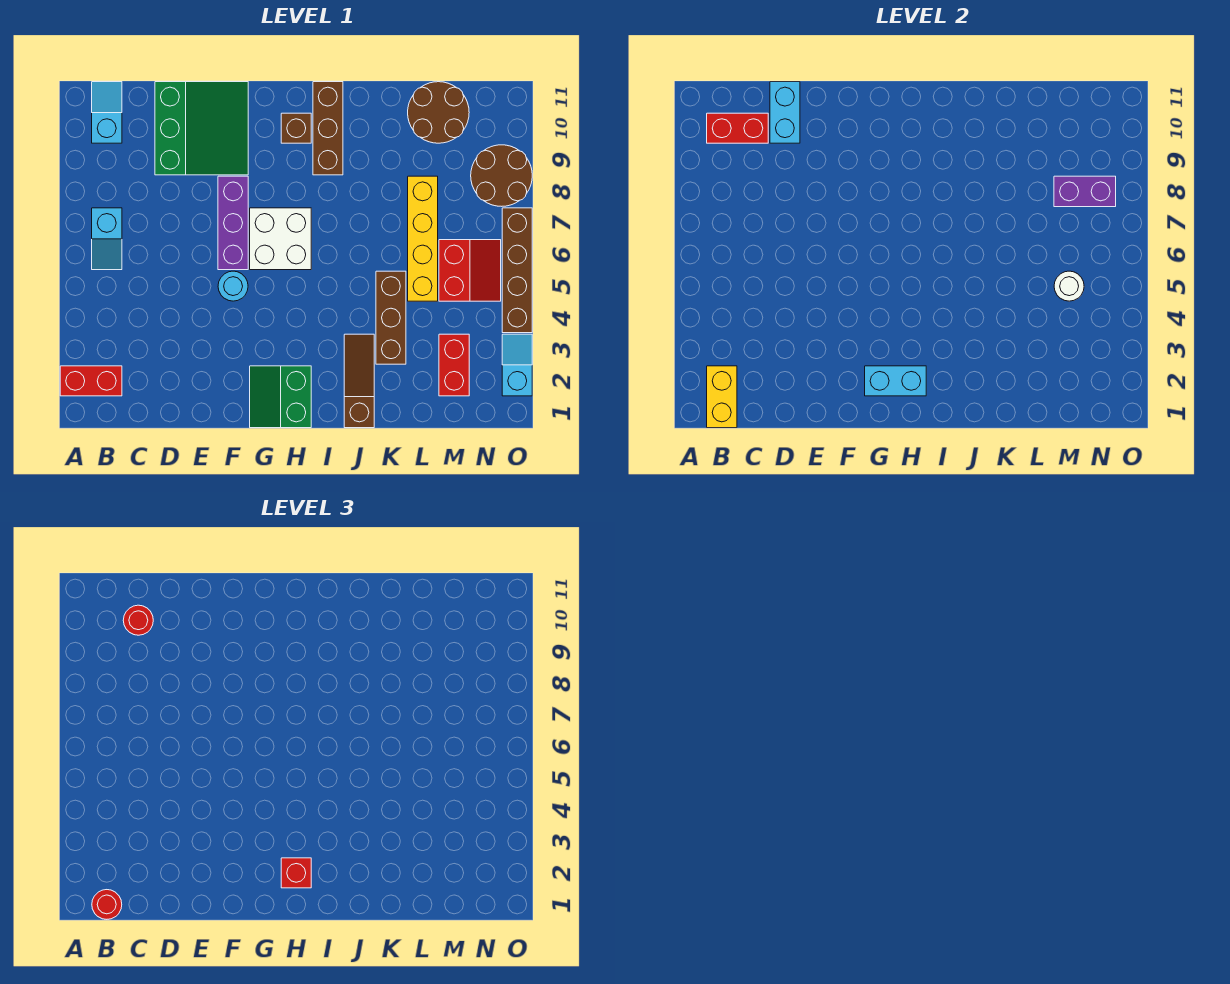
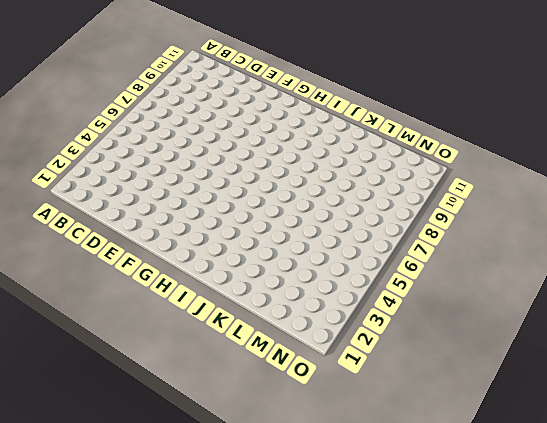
none -> red brick A2:B2 level 1
none -> cyan slope B6:B7 level 1 top 7
none -> cyan slope B10:B11 level 1 top 10

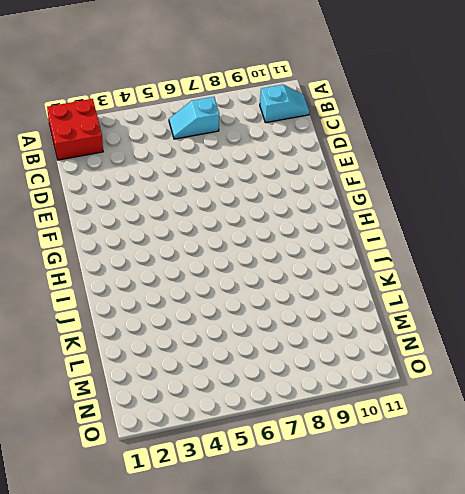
red brick A1:B2 level 1 -> red brick A2:B2 level 1
none -> green slope D9:F11 level 1 top D
none -> cyan round brick F5 level 1
none -> purple brick F6:F8 level 1

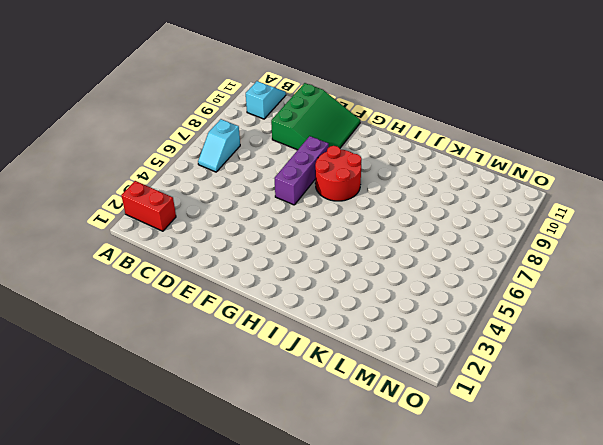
red round brick G7:H8 level 1 -> white brick G6:H7 level 1
none -> cyan round brick F5 level 1
none -> green slope G1:H2 level 1 top H
none -> brown brick H10 level 1

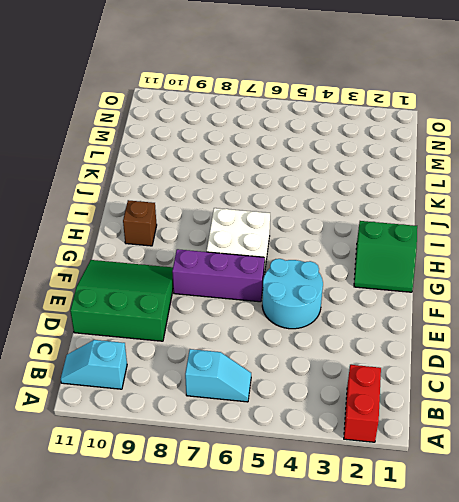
cyan round brick E4:F5 level 1 -> cyan round brick F5 level 1
none -> brown brick I9:I11 level 1
none -> brown slope J1:J3 level 1 top 1
none -> brown brick K3:K5 level 1

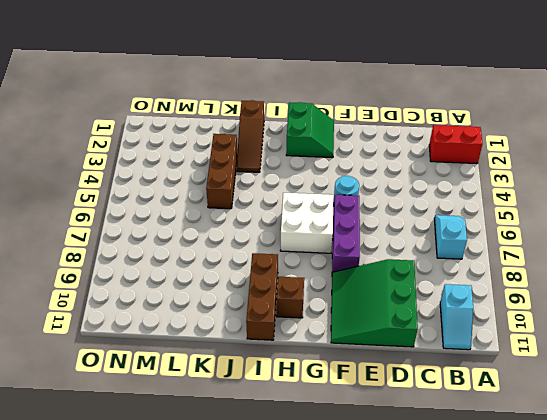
none -> yellow brick L5:L8 level 1
none -> brown round brick L10:M11 level 1
none -> red brick M2:M3 level 1

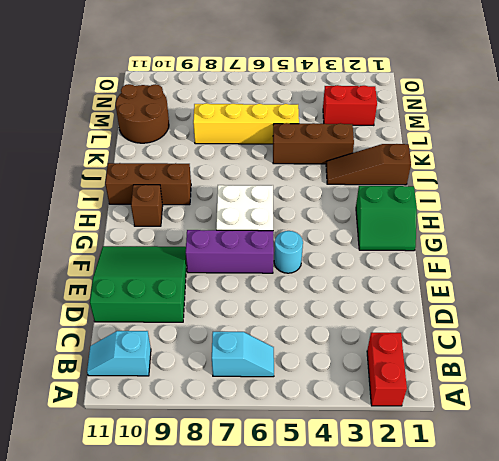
none -> red slope M5:N6 level 1 top M
none -> brown round brick N8:O9 level 1
none -> cyan slope O2:O3 level 1 top 2

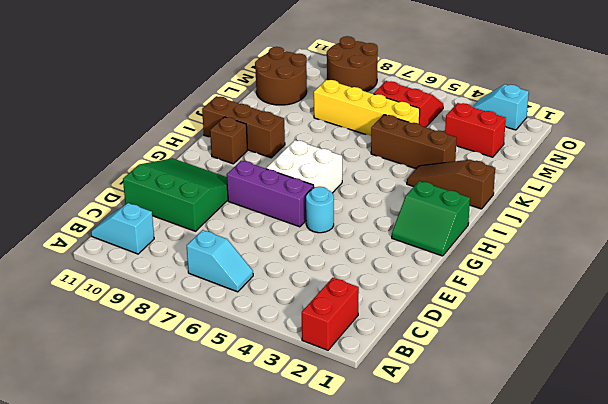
none -> brown brick O4:O7 level 1
none -> yellow brick B1:B2 level 2
none -> red brick B10:C10 level 2

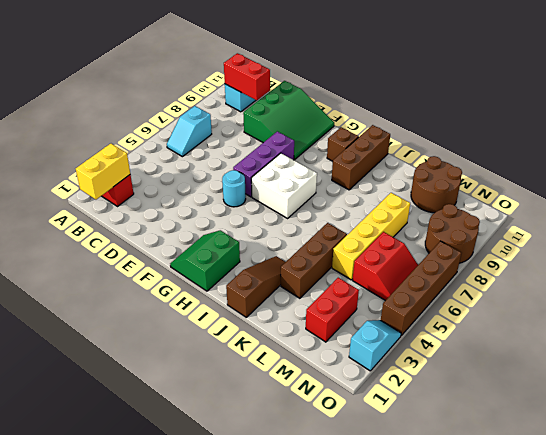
none -> cyan brick D10:D11 level 2
none -> cyan brick G2:H2 level 2
none -> white round brick M5 level 2

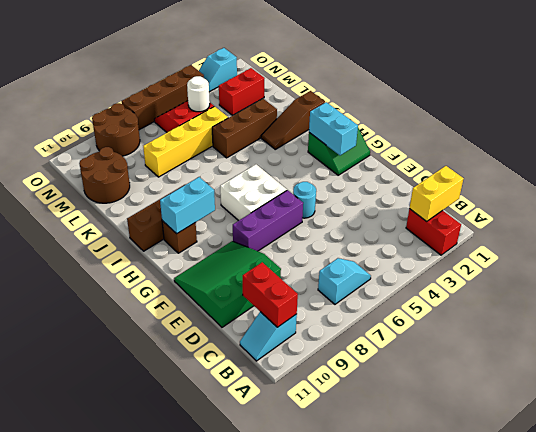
cyan brick H9:H10 level 2 -> cyan brick D10:D11 level 2
none -> purple brick M8:N8 level 2
none -> red round brick B1 level 3
none -> red round brick C10 level 3

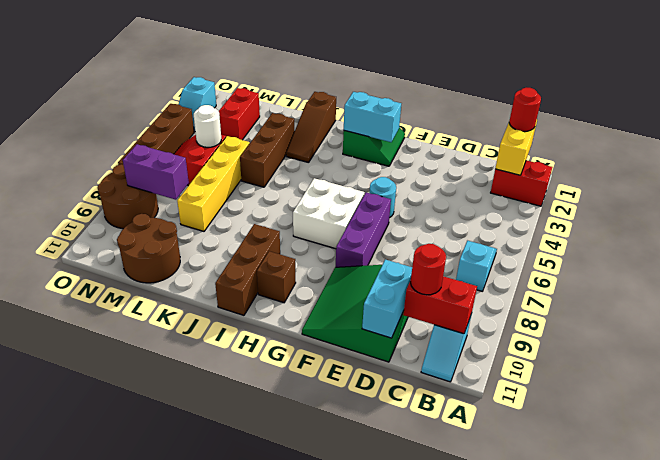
none -> red brick H2 level 3

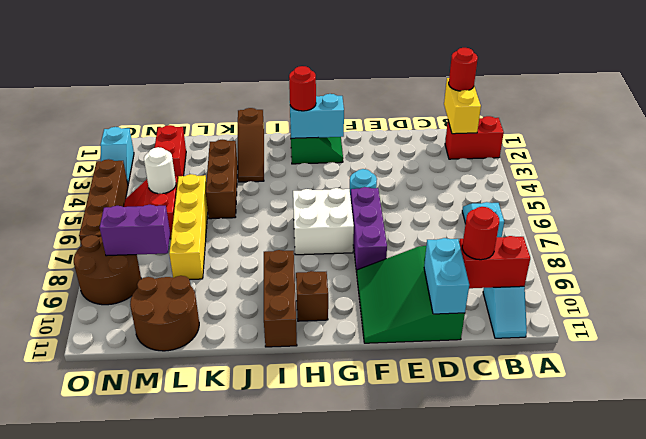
red round brick H2 level 3 -> red brick H2 level 3

